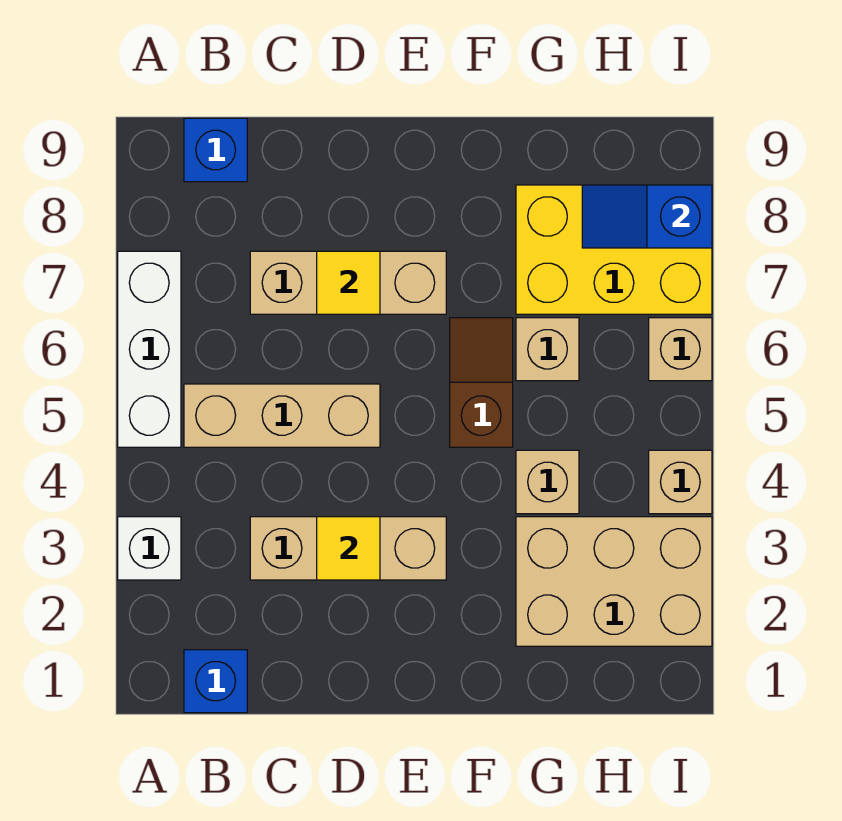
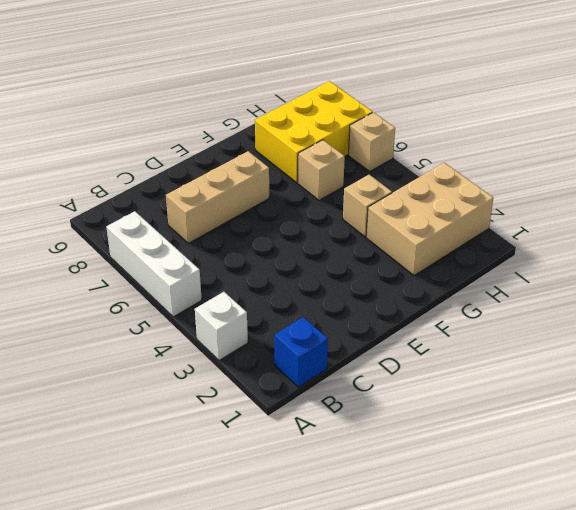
none -> tan brick B5:D5 level 1
none -> blue brick B9 level 1
none -> tan brick C3:E3 level 1

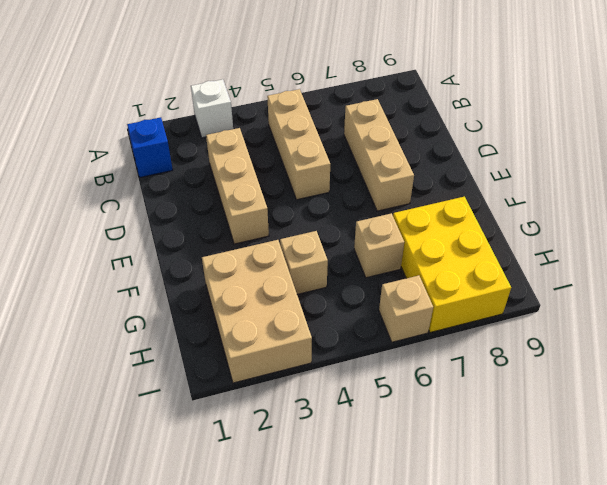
none -> white brick A5:A7 level 1
none -> blue brick B9 level 1
none -> brown slope F5:F6 level 1 top 5

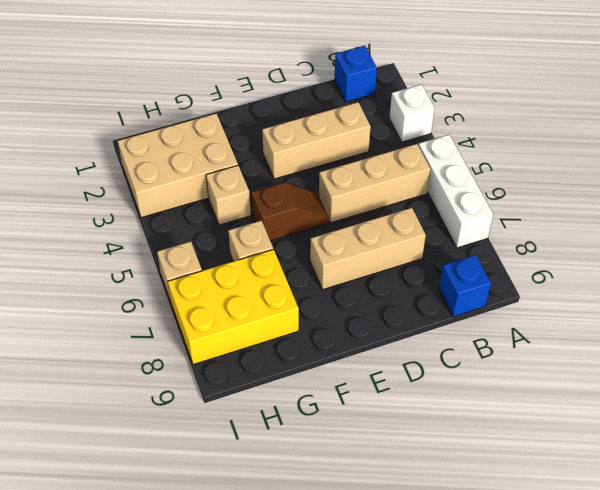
brown slope E5:F5 level 1 top F -> brown slope F5:F6 level 1 top 5
none -> tan brick I4 level 1
none -> yellow tile D3 level 2
none -> yellow tile D7 level 2

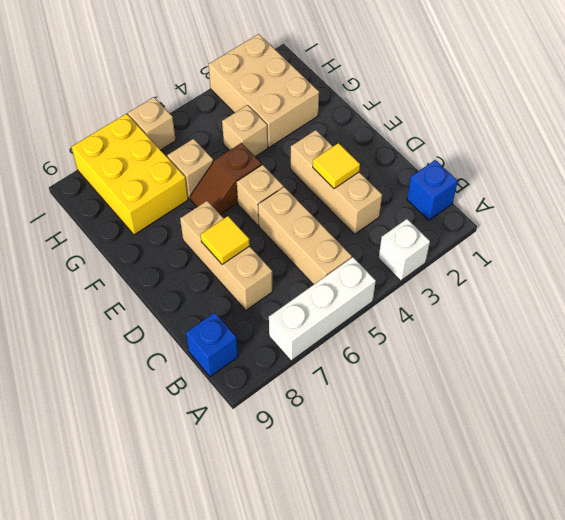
tan brick E5 level 1 -> tan brick I4 level 1
none -> blue slope H8:I8 level 2 top I

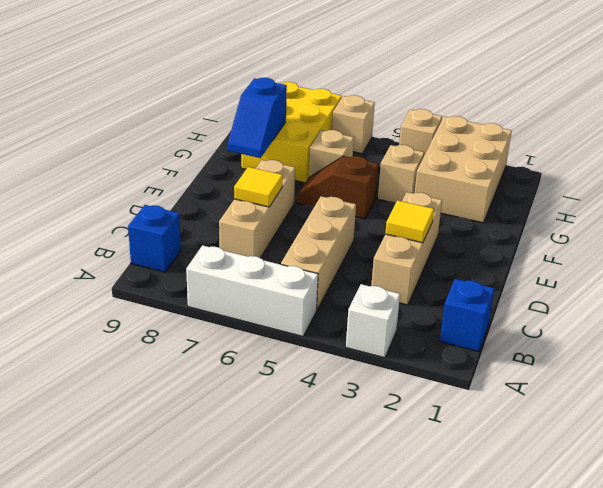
blue slope F8:G8 level 2 top G -> blue slope H8:I8 level 2 top I

